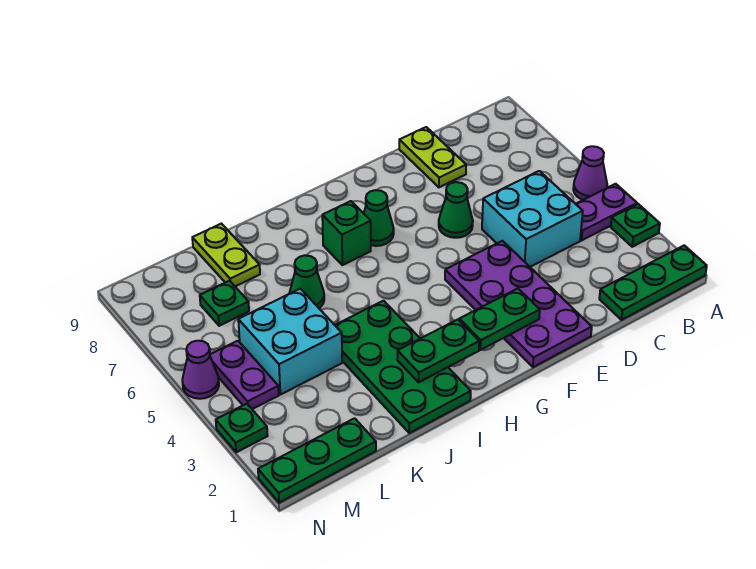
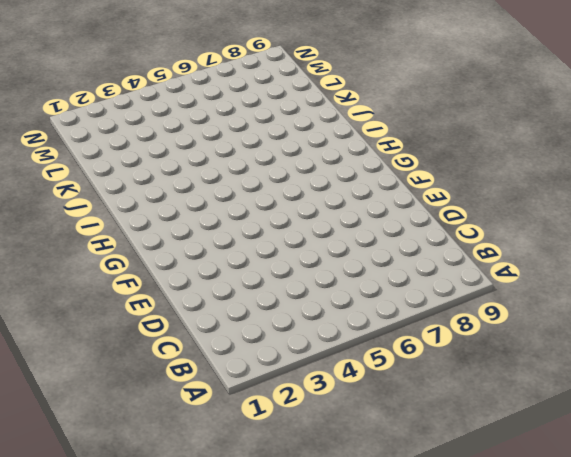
none -> green plate A1:C1 level 1
none -> green plate A3 level 1
none -> purple plate A4:B4 level 1

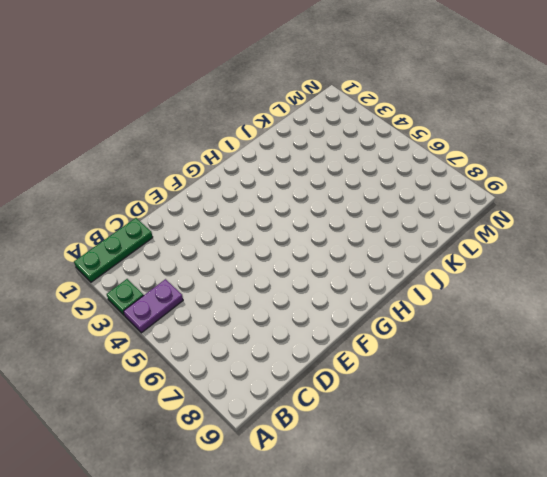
none -> purple cone A5 level 1
none -> cyan brick C4:D5 level 1
none -> lime plate D8:D9 level 1

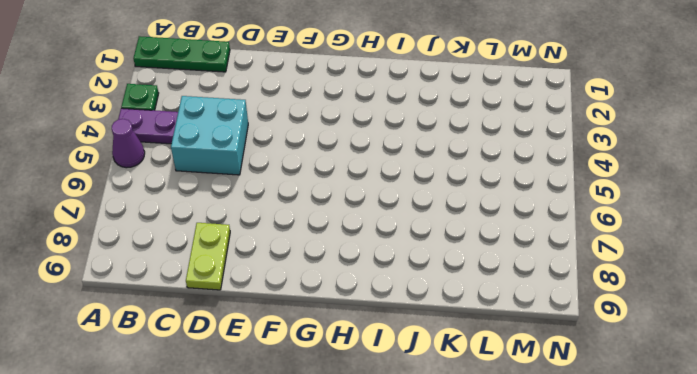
none -> purple plate E1:F4 level 1
none -> green cone E6 level 1
none -> green cone G7 level 1

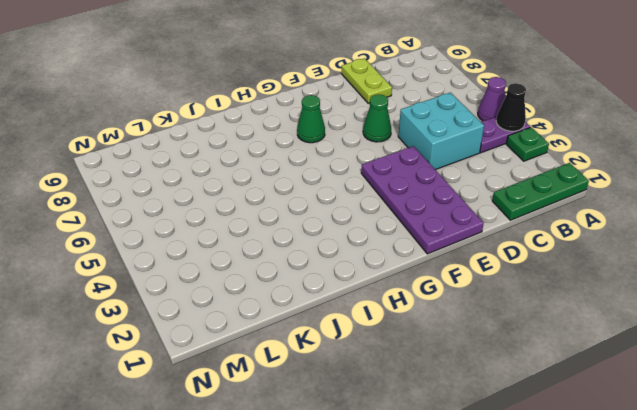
black cone A4 level 2 -> none
none -> green brick H7 level 1
none -> green plate I1:J4 level 1
none -> green cone J6 level 1

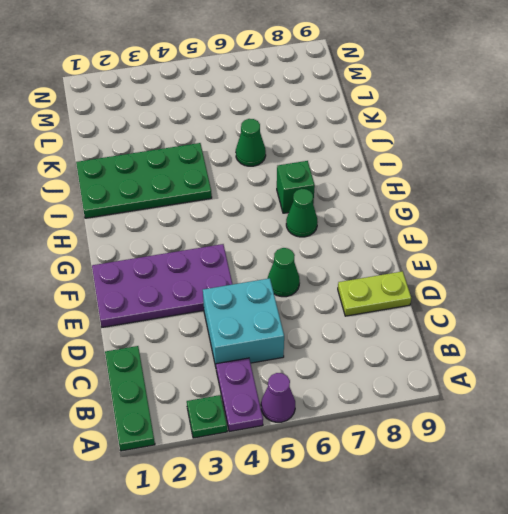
none -> cyan brick K4:L5 level 1
none -> lime plate K8:K9 level 1
none -> green plate L1:N1 level 1

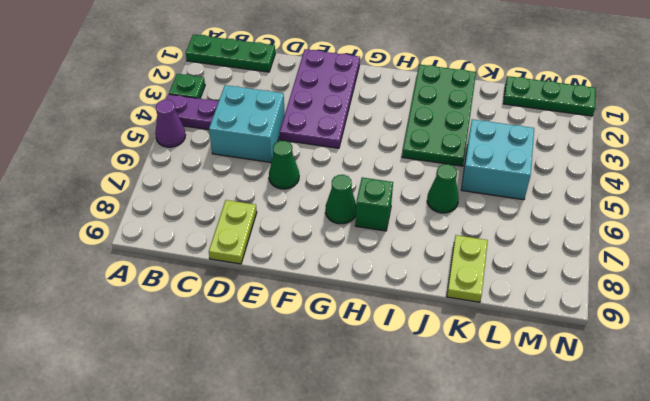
none -> green plate L7 level 1
none -> purple plate M4:M5 level 1
none -> green plate N3 level 1

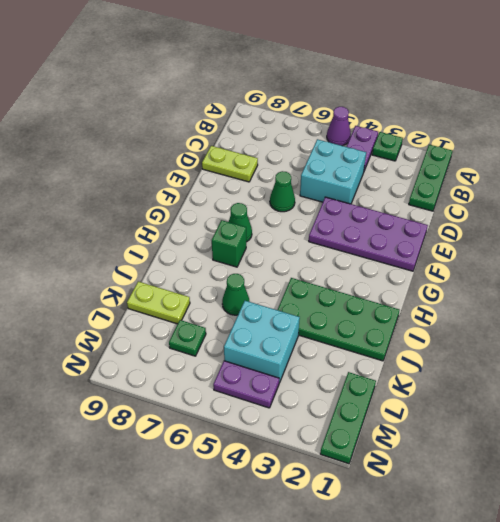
none -> green plate N3 level 1
none -> purple cone N5 level 1
none -> green plate F2:G2 level 2

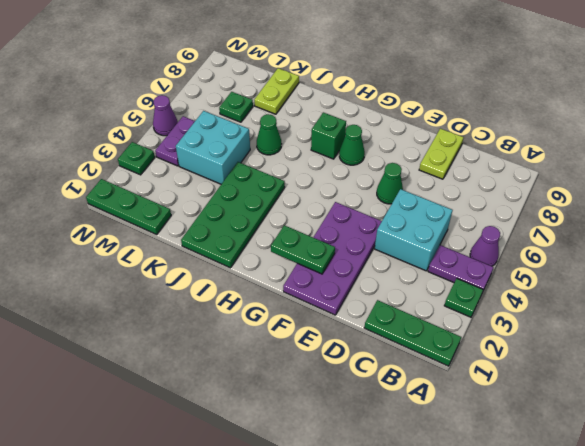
none -> green plate H2:I2 level 2

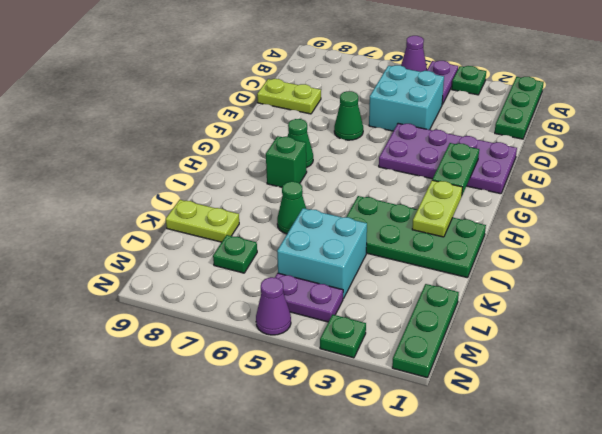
lime plate H2:I2 level 2 -> green plate H2:I2 level 2

